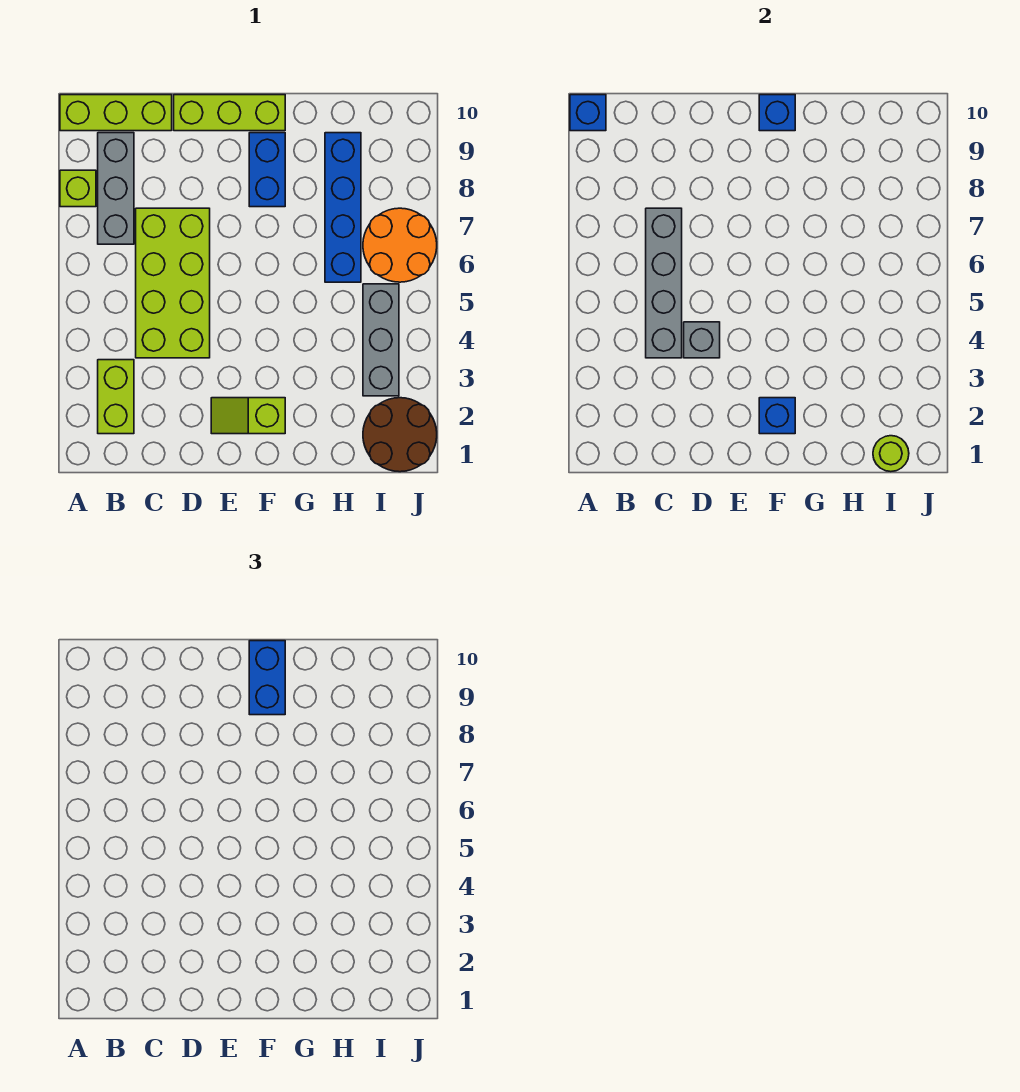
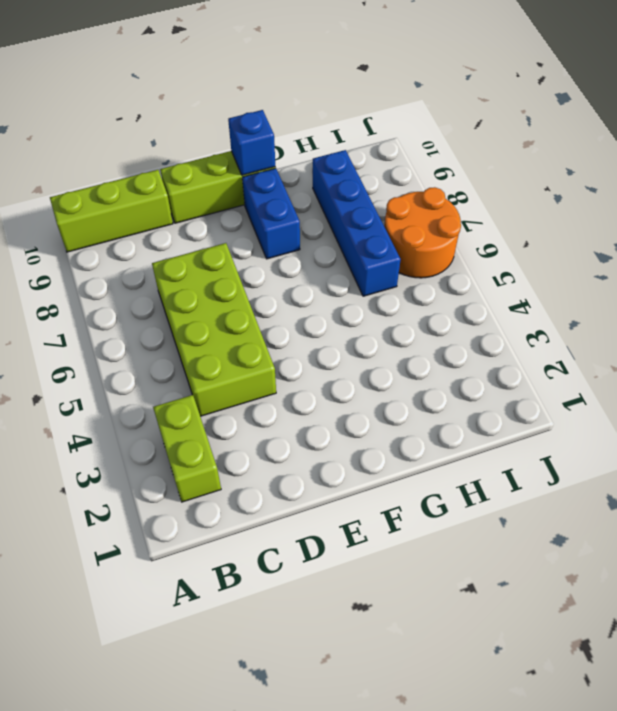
none -> lime brick A8 level 1
none -> grey brick B7:B9 level 1
none -> lime slope E2:F2 level 1 top F

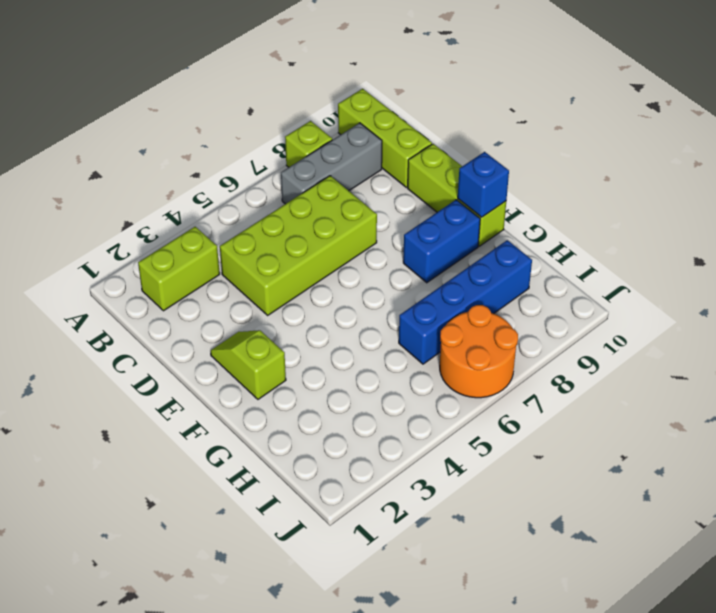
none -> brown round brick I1:J2 level 1
none -> grey brick I3:I5 level 1
none -> blue brick A10 level 2

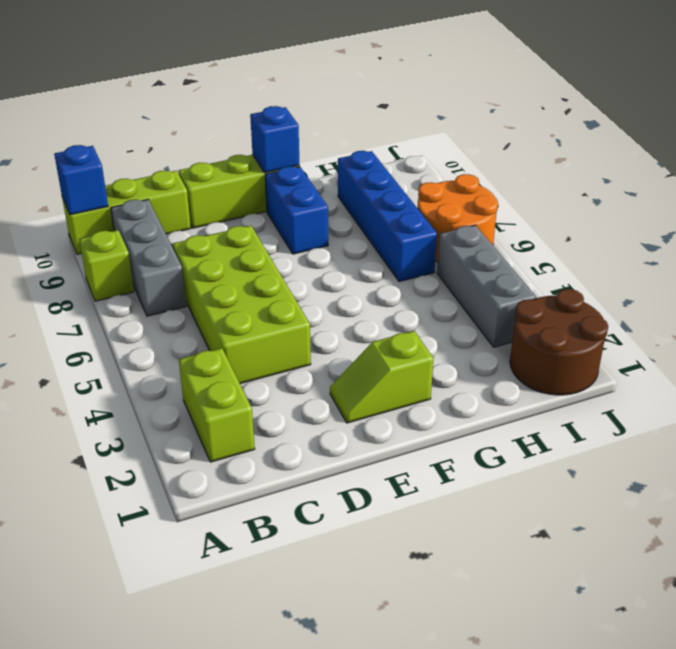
none -> grey brick C4:C7 level 2
none -> grey brick D4 level 2
none -> blue brick F2 level 2

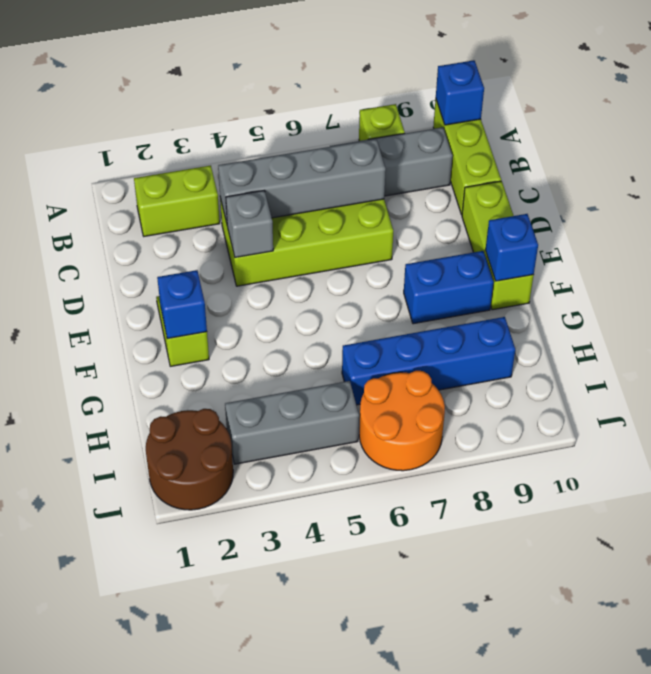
none -> lime round brick I1 level 2
none -> blue brick F9:F10 level 3

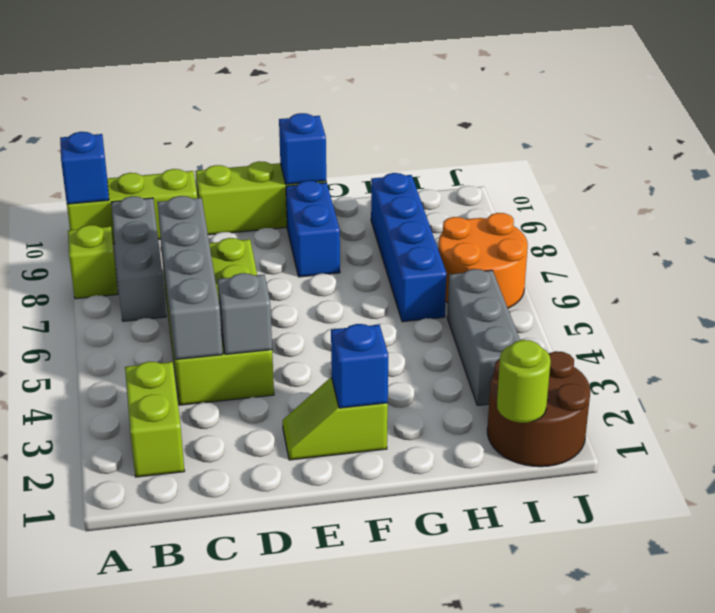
none -> blue brick F9:F10 level 3

